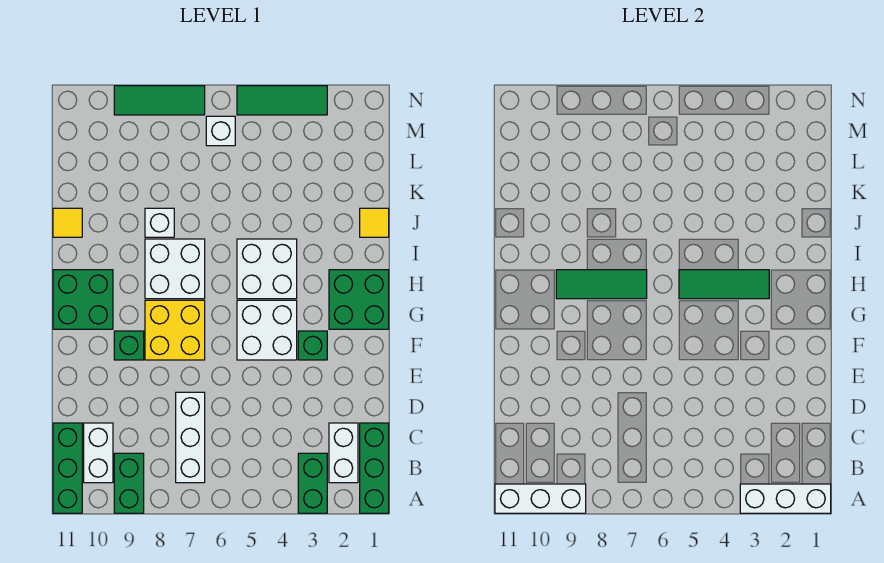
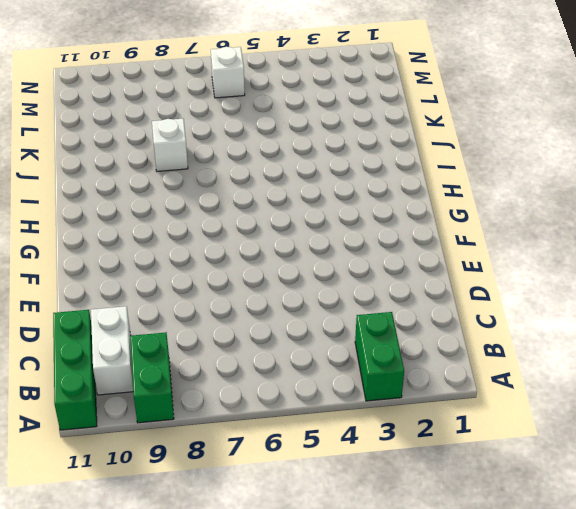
none -> green brick A1:C1 level 1
none -> white brick B2:C2 level 1
none -> white brick B7:D7 level 1

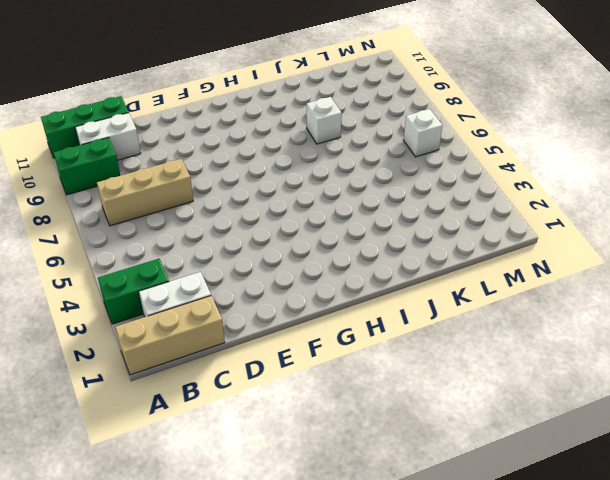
tan brick A1:C1 level 1 -> green brick A1:C1 level 1
tan brick B7:D7 level 1 -> white brick B7:D7 level 1
none -> green brick F3 level 1
none -> white brick F4:G5 level 1
none -> yellow brick F7:G8 level 1

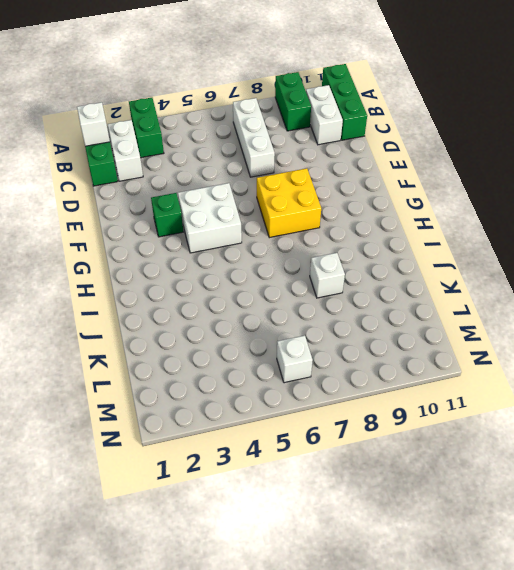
white brick B1 level 2 -> none
none -> green brick F9 level 1
none -> green brick G1:H2 level 1
none -> green brick G10:H11 level 1

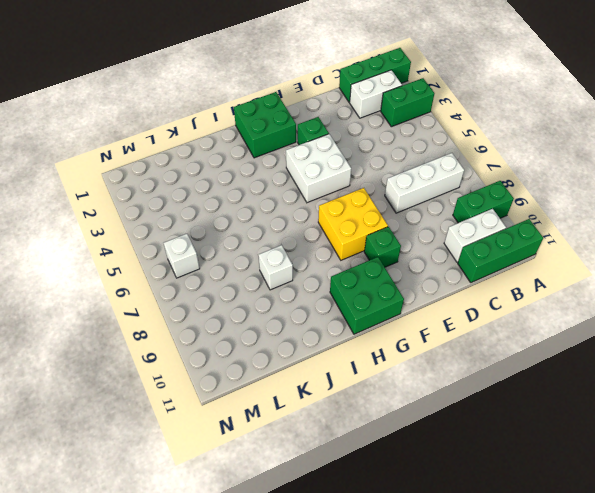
none -> white brick H4:I5 level 1
none -> white brick H7:I8 level 1
none -> yellow tile J1 level 1

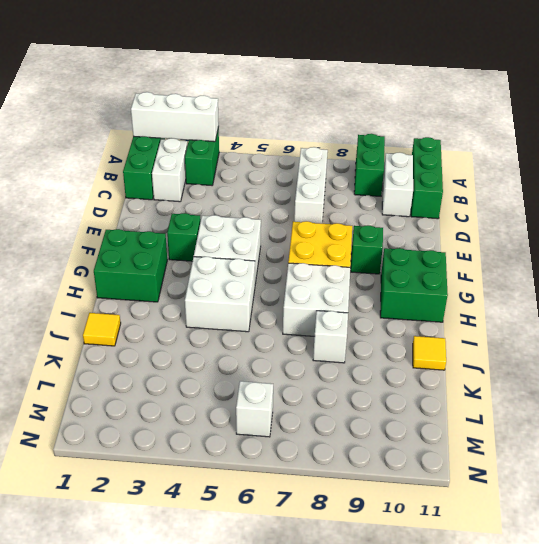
none -> green tile N3:N5 level 1
none -> green tile N7:N9 level 1
none -> white brick A9:A11 level 2

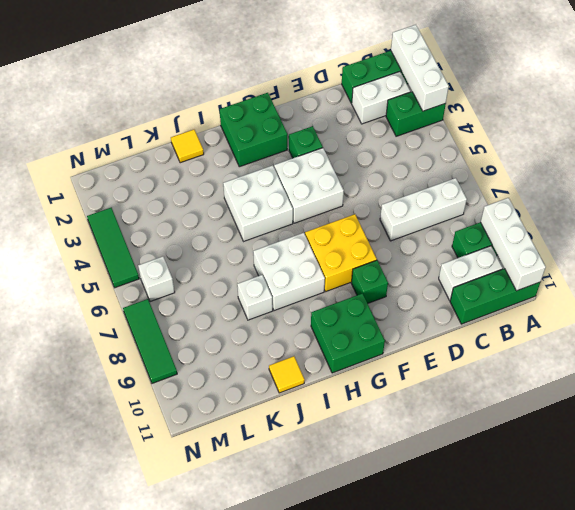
none -> green tile H3:H5 level 2
none -> green tile H7:H9 level 2

